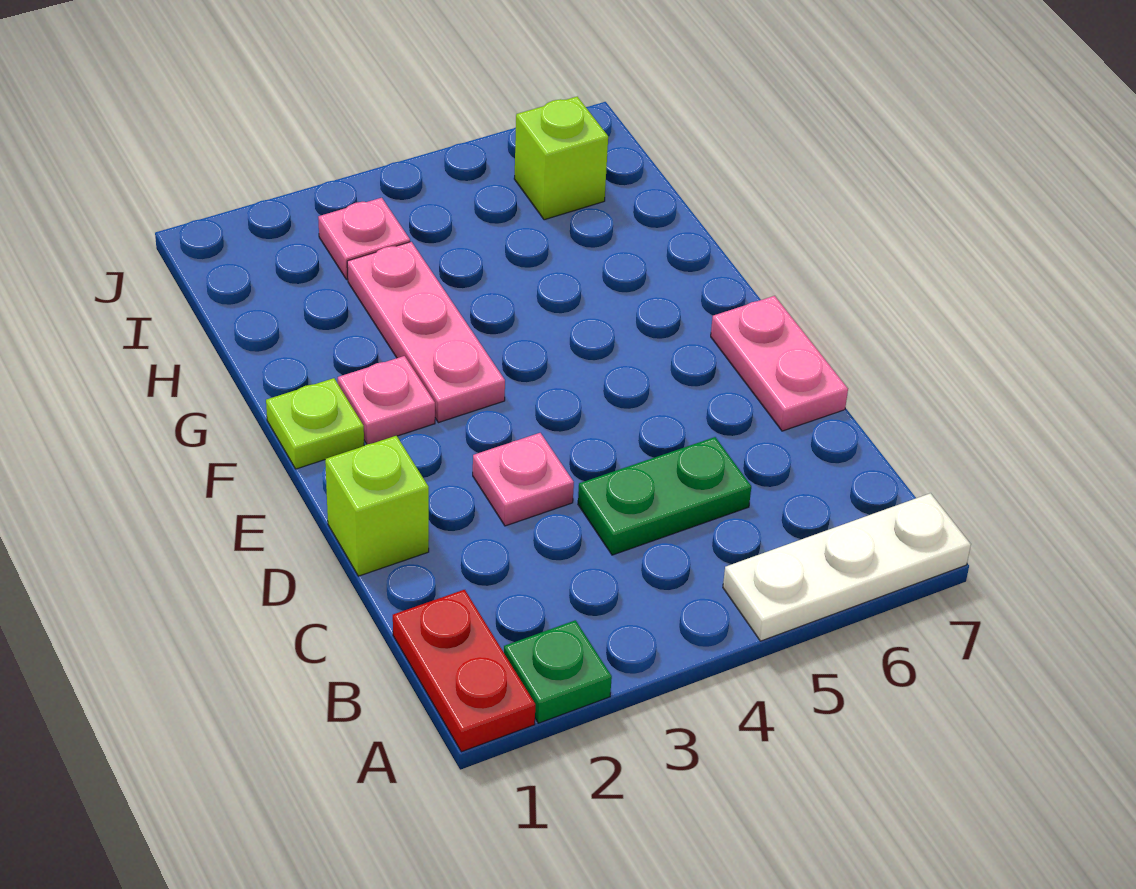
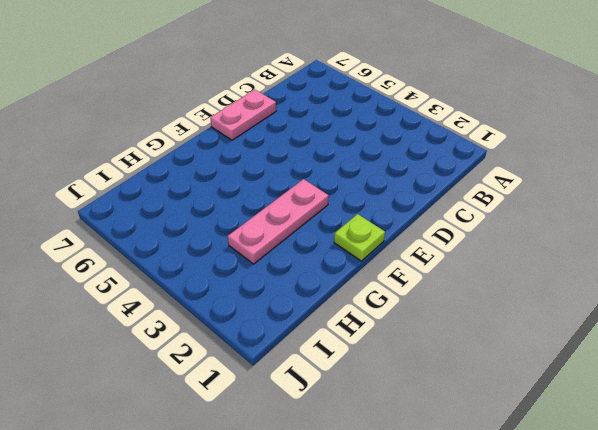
none -> red plate A1:B1 level 1
none -> green plate A2 level 1
none -> white plate A5:A7 level 1

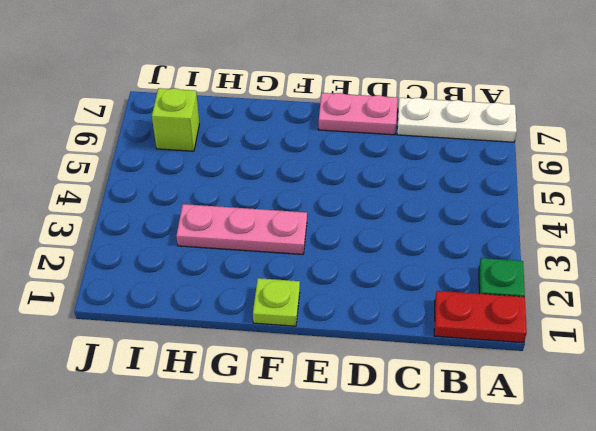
white plate A7:C7 level 1 -> white plate A5:A7 level 1
none -> green plate C4:C5 level 1
none -> lime brick D1 level 1
none -> pink plate D3 level 1

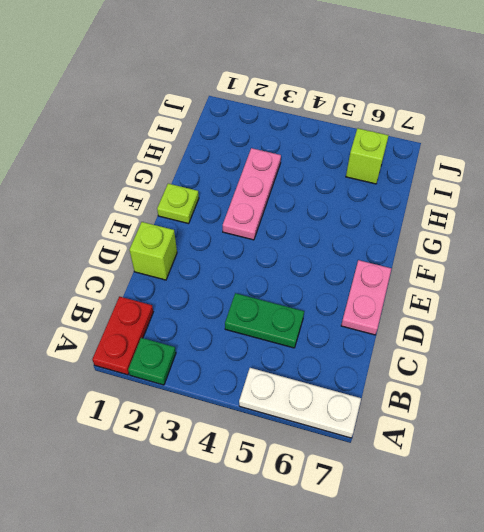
none -> pink plate D3 level 1
none -> pink plate F2 level 1
none -> pink plate I3 level 1

